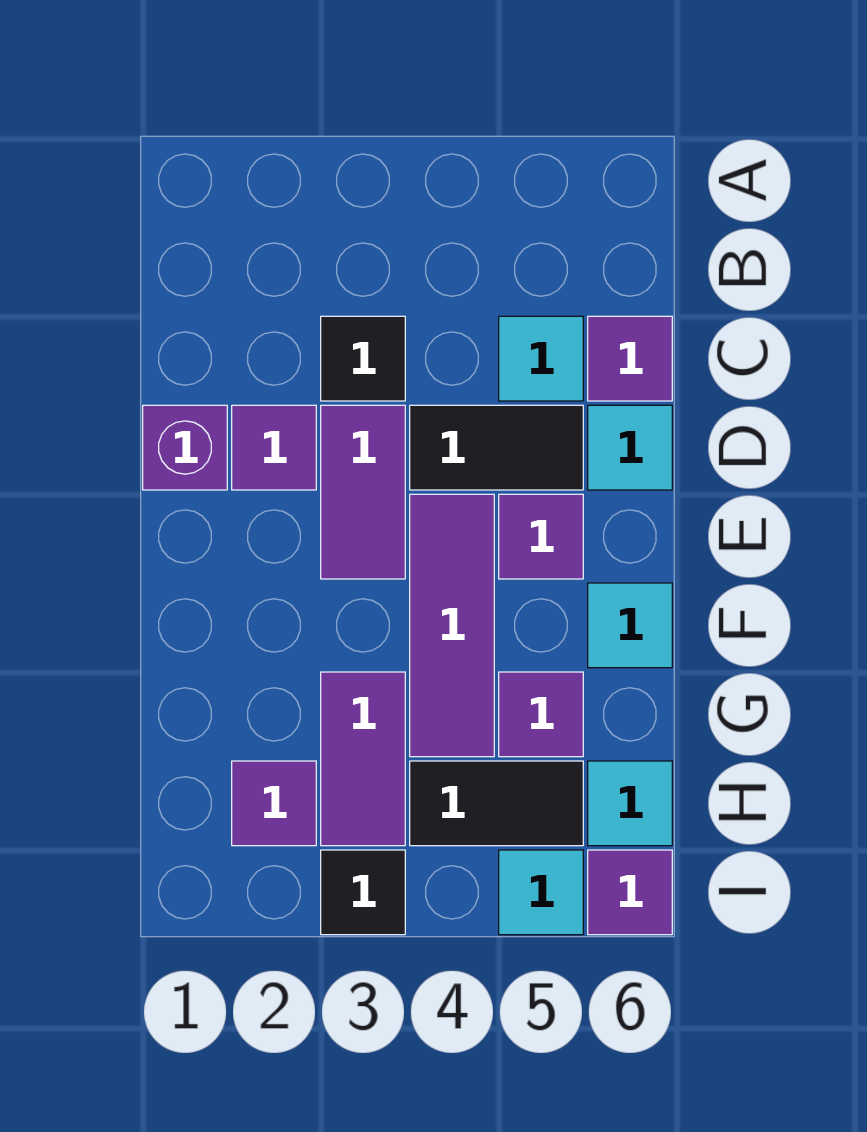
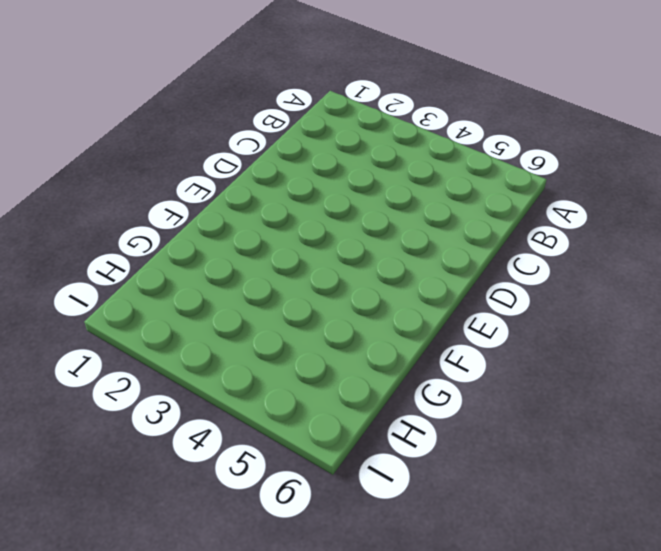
none -> black tile C3 level 1
none -> cyan tile C5 level 1
none -> purple tile C6 level 1

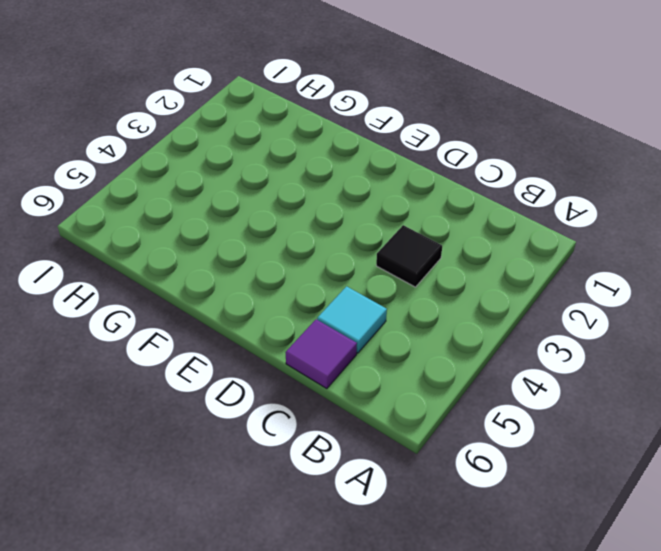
none -> purple brick D1 level 1
none -> purple tile D2 level 1
none -> purple tile D3:E3 level 1

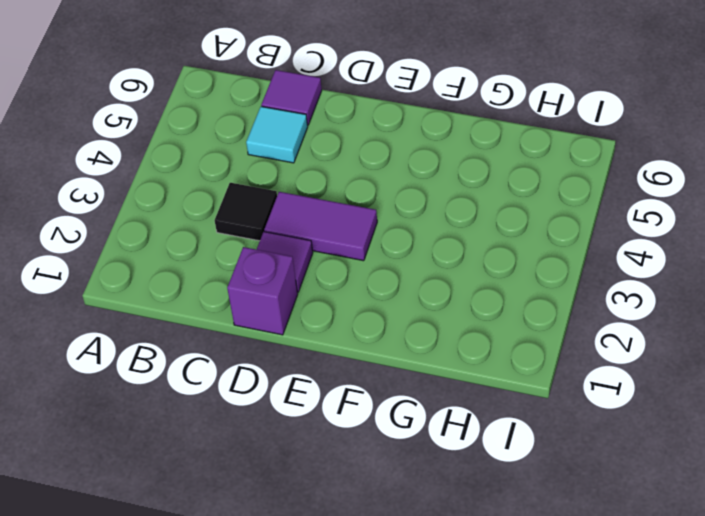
none -> black tile D4:D5 level 1
none -> cyan tile D6 level 1
none -> purple tile E4:G4 level 1

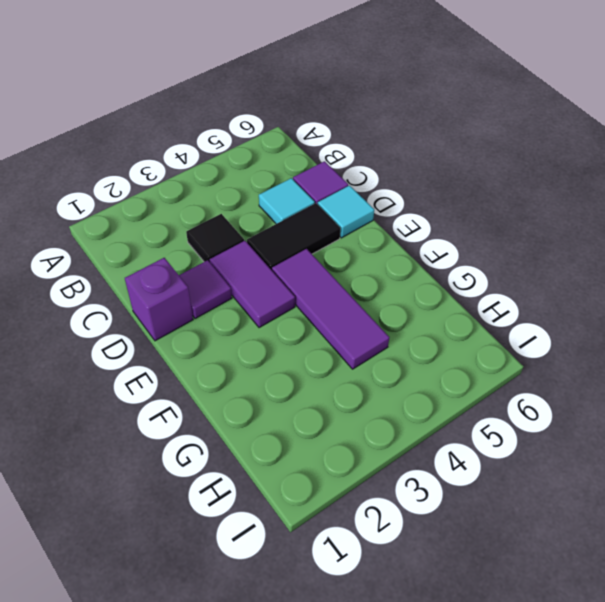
none -> purple tile E5 level 1
none -> cyan tile F6 level 1
none -> purple tile G3:H3 level 1

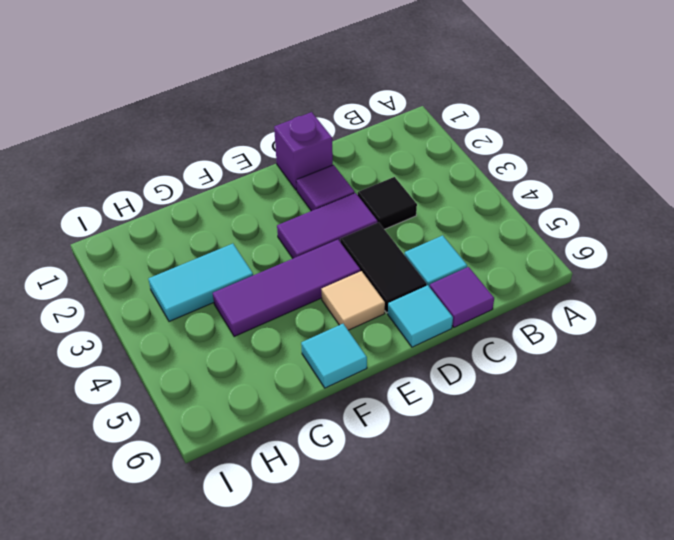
tan tile E5 level 1 -> purple tile E5 level 1
cyan tile G3:H3 level 1 -> purple tile G3:H3 level 1
none -> purple tile G5 level 1
none -> purple tile H2 level 1
none -> black tile H4:H5 level 1

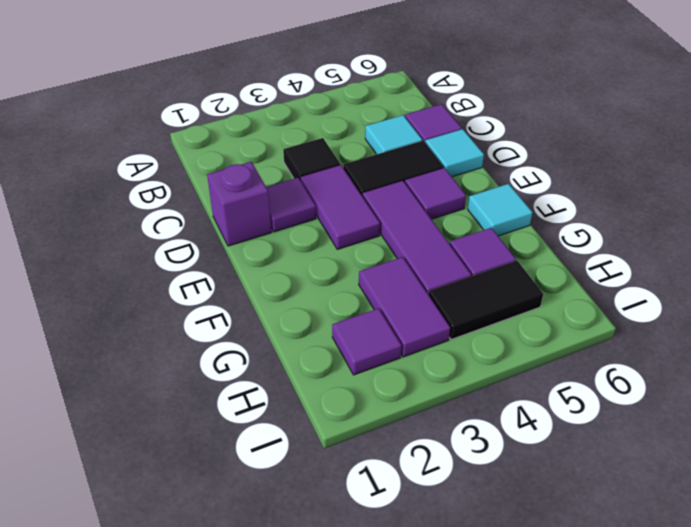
none -> cyan tile H6 level 1
none -> black tile I3 level 1
none -> cyan tile I5 level 1

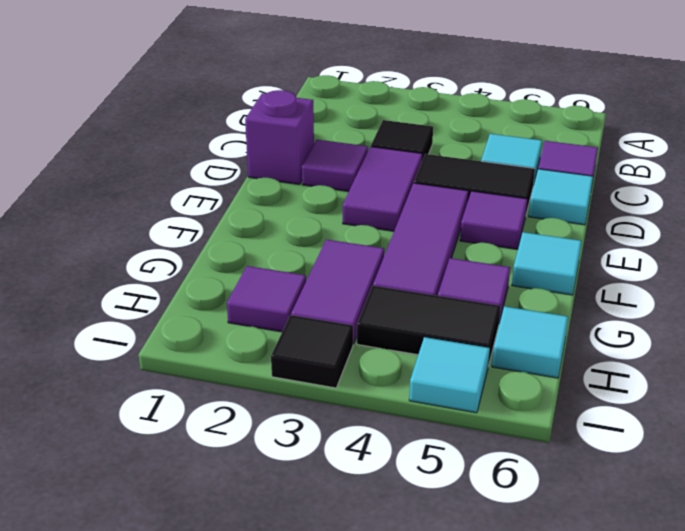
none -> purple tile I6 level 1

